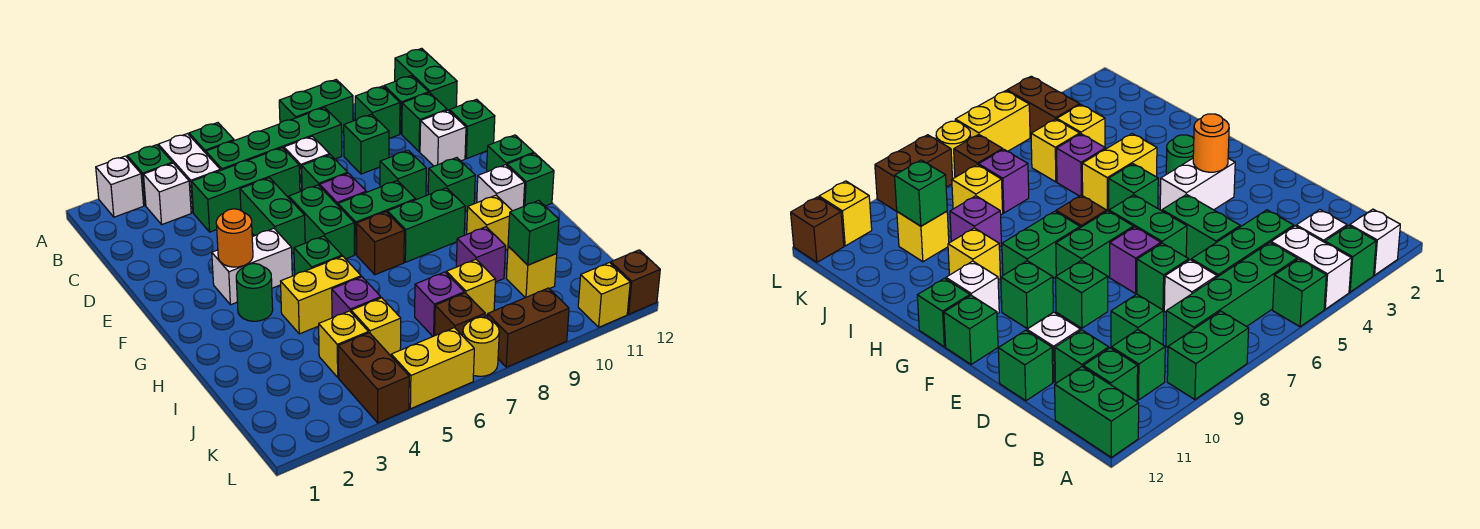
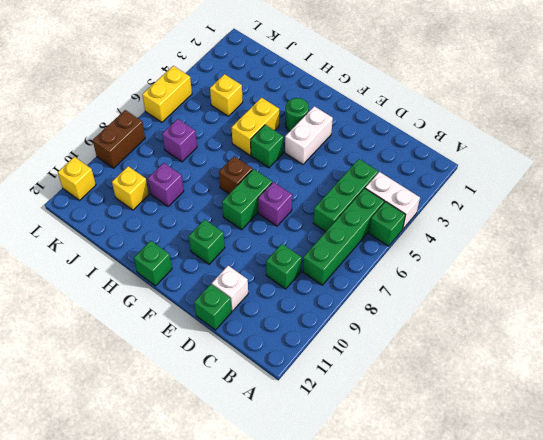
none -> white brick A2 level 1
none -> green brick A3 level 1
none -> green brick A8:A9 level 1
none -> green brick A12:B12 level 1

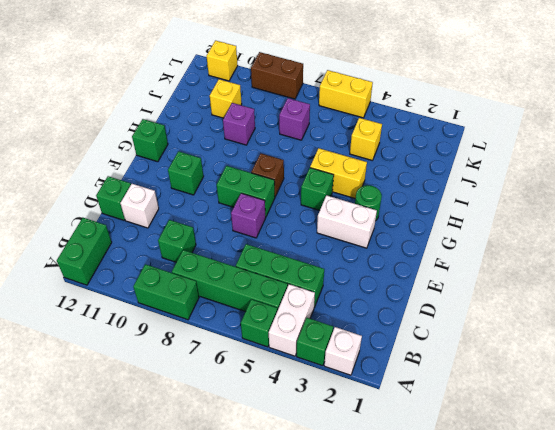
none -> white brick B3 level 1
none -> green brick B10 level 1
none -> green brick B11 level 1
none -> white brick C7 level 1

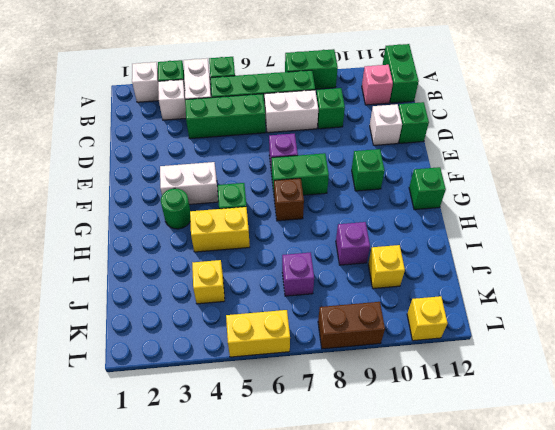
pink brick B11 level 1 -> green brick B11 level 1
white brick C7:C8 level 1 -> white brick C7 level 1
none -> green brick B10 level 1
none -> green brick C11 level 1
none -> green brick D5:E5 level 1
none -> green brick D7 level 1

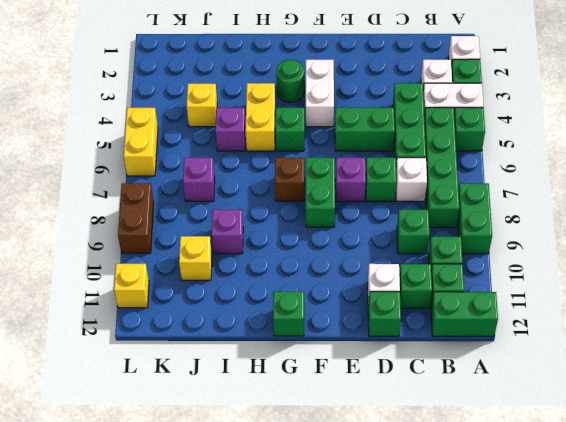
none -> green brick E6:F6 level 1
none -> green brick E9 level 1
none -> green brick F10 level 1
none -> green brick F12 level 1

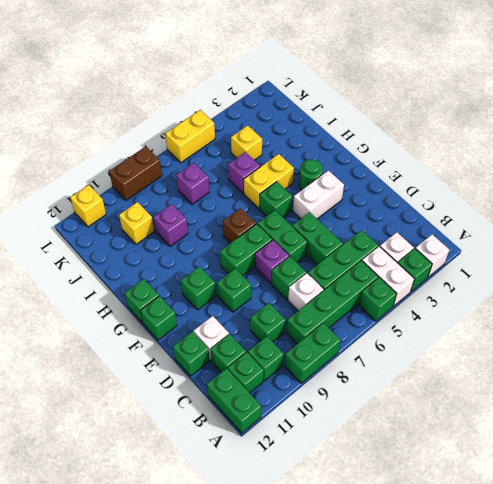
none -> green brick G8:G9 level 1
none -> white brick G11 level 1
none -> yellow brick H10 level 1
none -> yellow brick J5 level 1

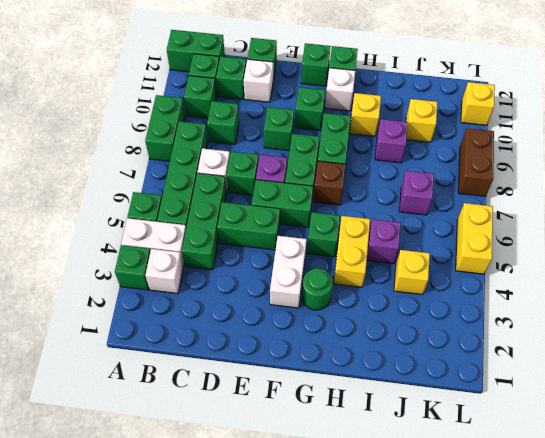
none -> white brick A2 level 1
none -> yellow brick J5 level 1
none -> yellow brick J8 level 1
none -> brown brick K4:L4 level 1

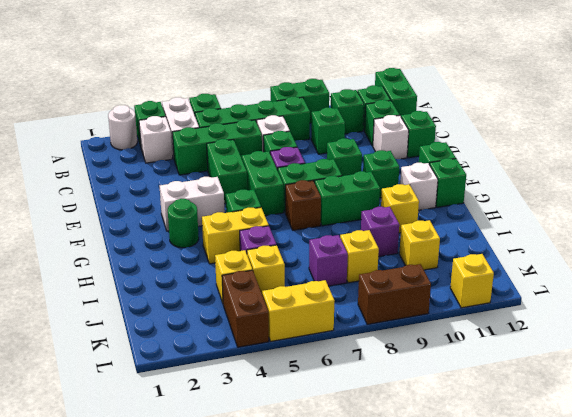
white round brick A2 level 1 -> white brick A2 level 1
none -> brown brick K7 level 1
none -> yellow round brick L7 level 1
none -> brown brick L12 level 1
none -> orange round brick F3 level 2

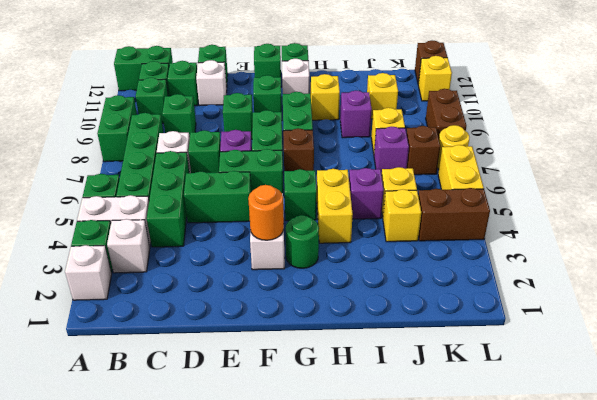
none -> green brick J10 level 2

